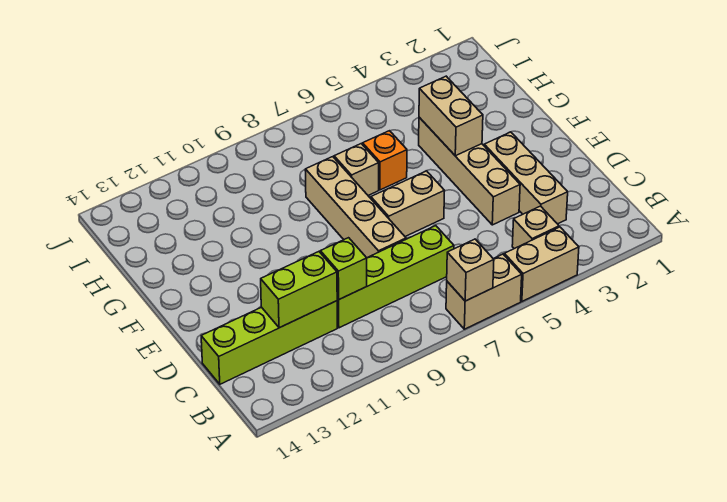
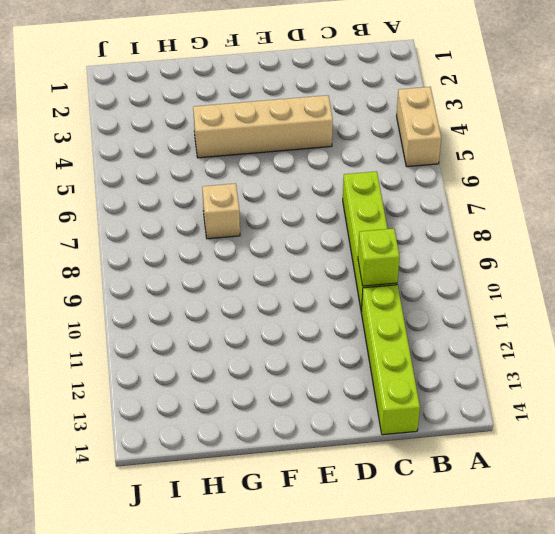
none -> tan brick A6:A7 level 1
none -> tan brick B4 level 1
none -> tan brick C3:E3 level 1

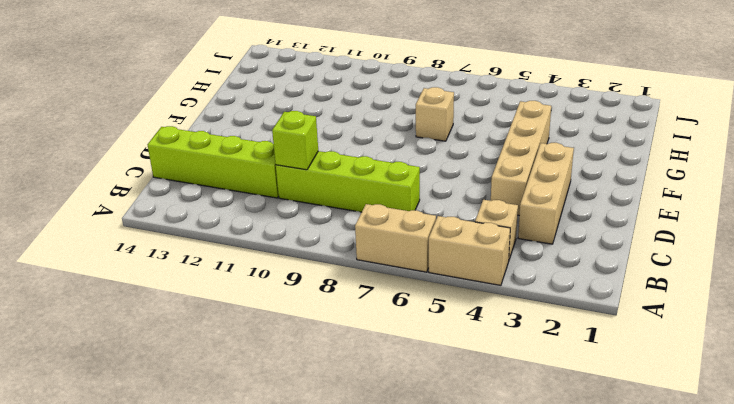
none -> tan brick D8:G8 level 1
none -> tan brick E6:E7 level 1
none -> orange brick G6 level 1

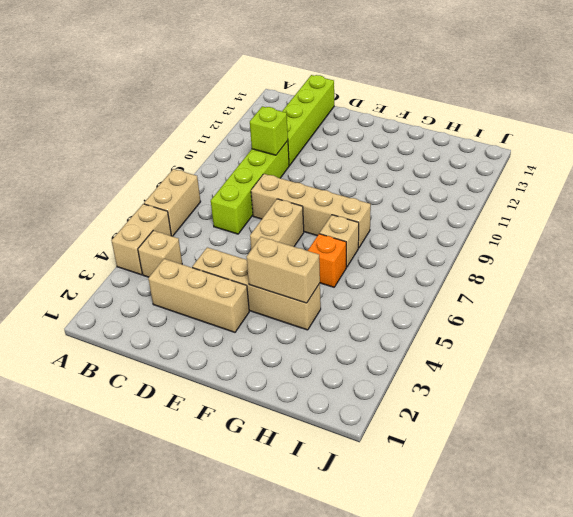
none -> tan brick A7 level 2
none -> lime brick C11:C12 level 2

